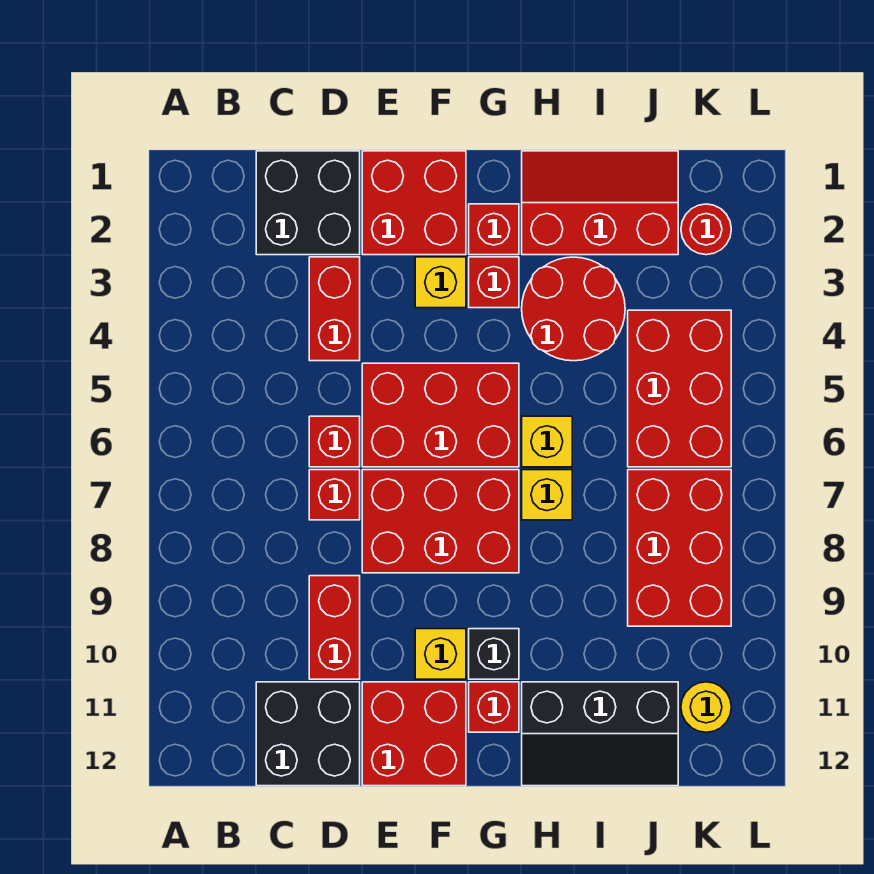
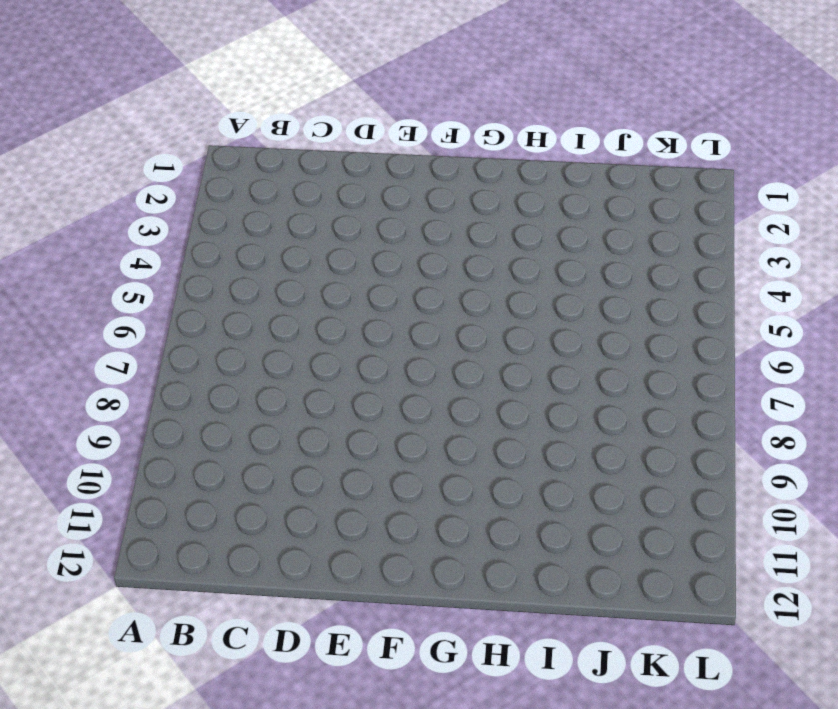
none -> black brick C1:D2 level 1
none -> black brick C11:D12 level 1
none -> red brick D3:D4 level 1

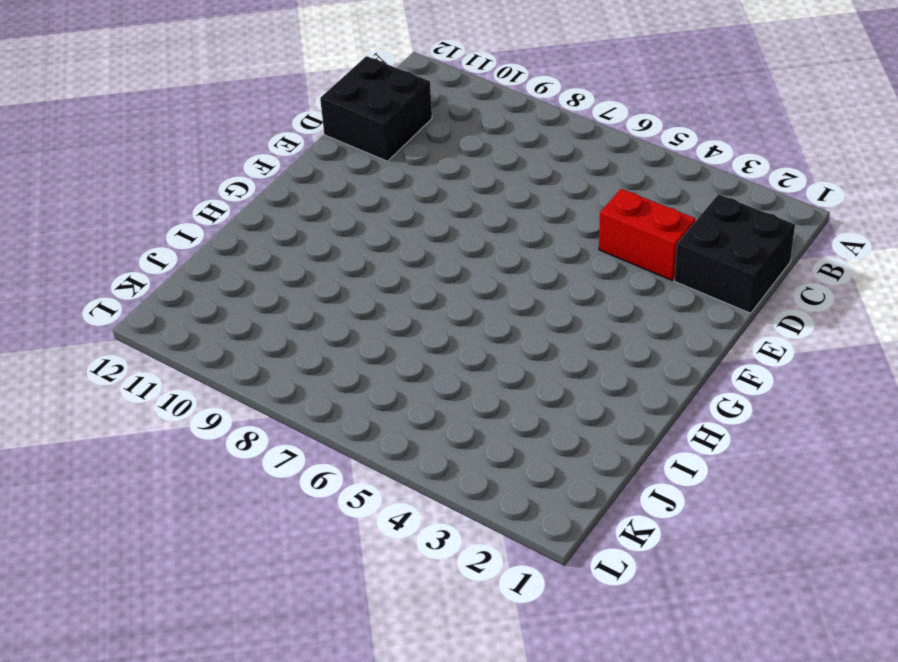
none -> red brick D6 level 1
none -> red brick D7 level 1
none -> red brick D9:D10 level 1

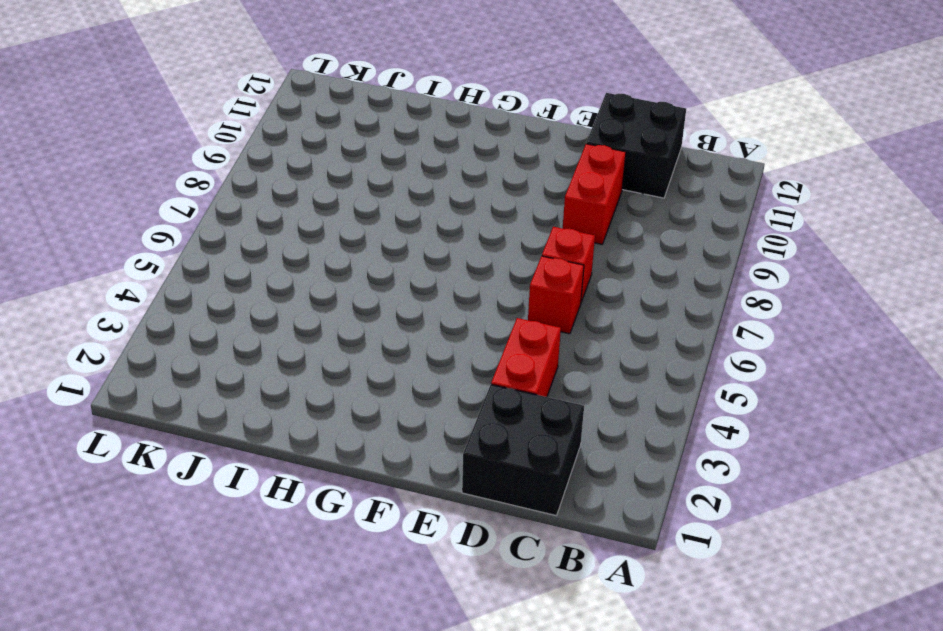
none -> red brick E1:F2 level 1
none -> red brick E5:G6 level 1
none -> red brick E7:G8 level 1

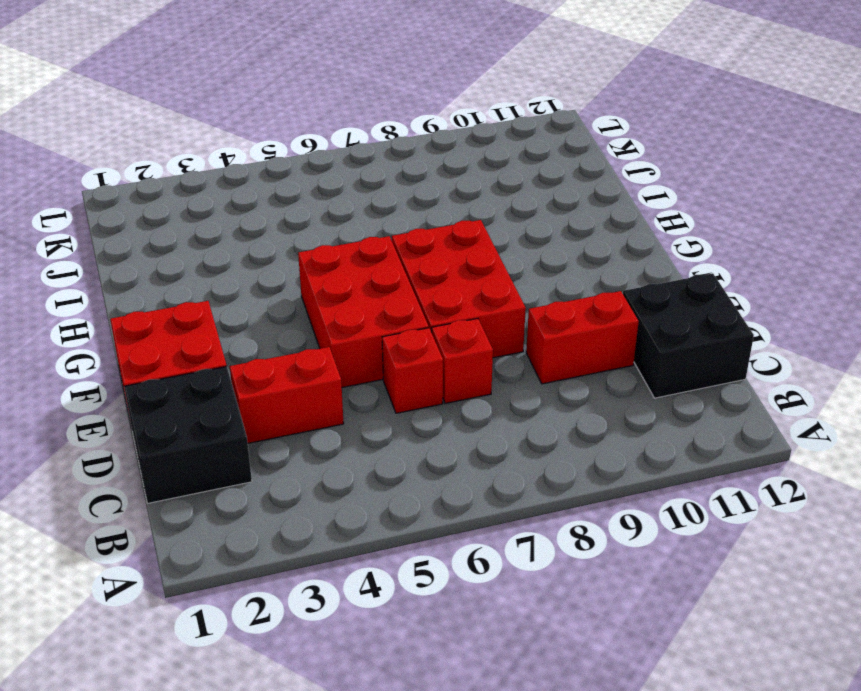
none -> red brick E11:F12 level 1
none -> yellow brick F3 level 1
none -> yellow brick F10 level 1

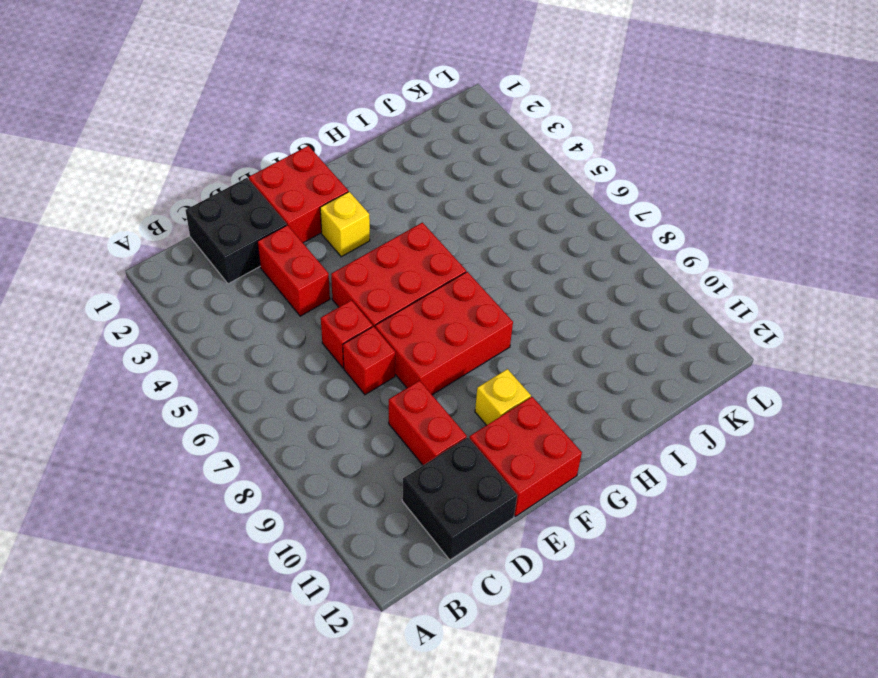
none -> red brick G2 level 1
none -> red brick G3 level 1
none -> black brick G10 level 1

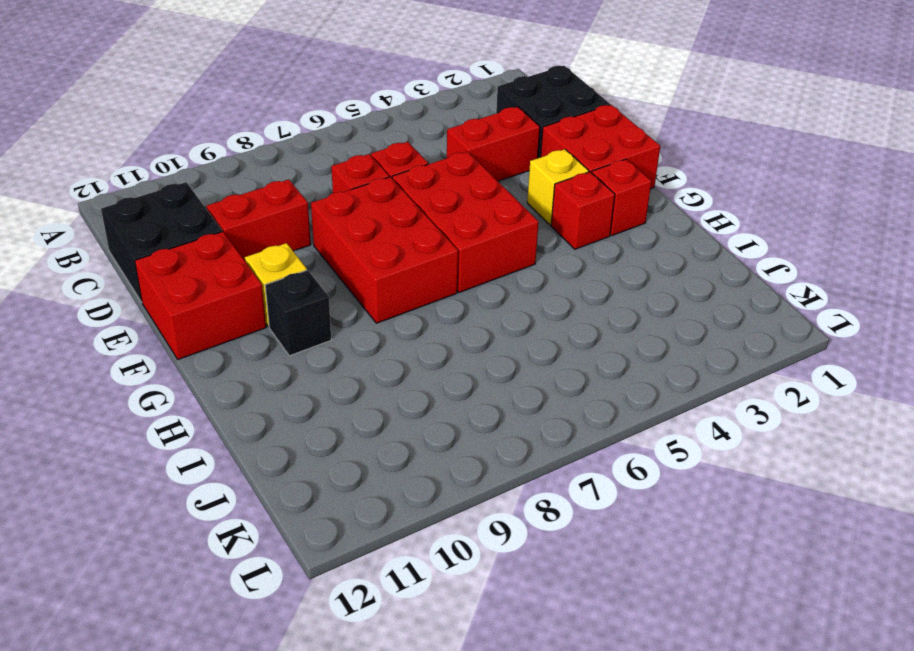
none -> red brick G11 level 1
none -> red slope H1:J2 level 1 top 2
none -> red round brick H3:I4 level 1

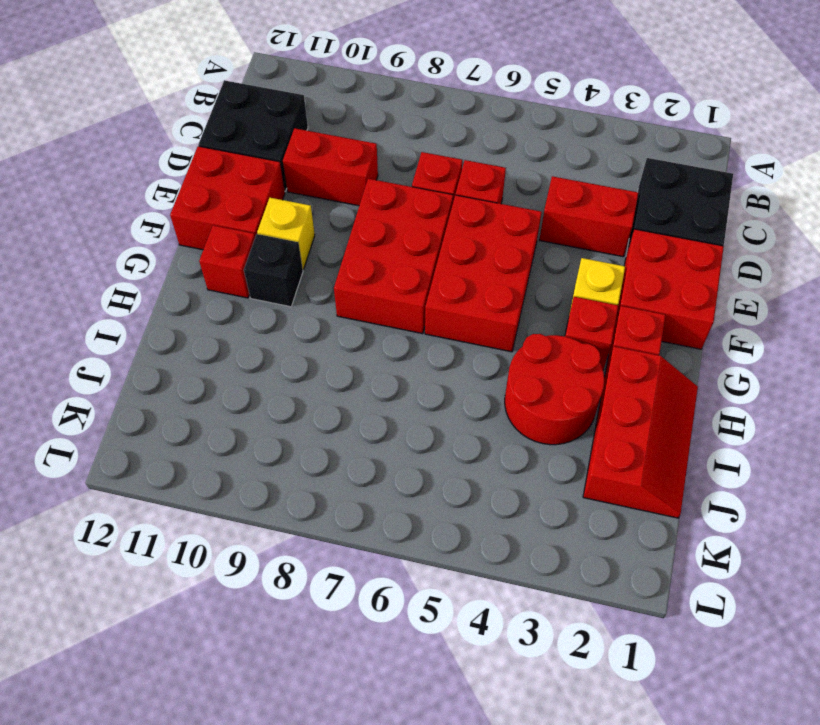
none -> yellow brick H6 level 1
none -> yellow brick H7 level 1
none -> black slope H11:J12 level 1 top 11

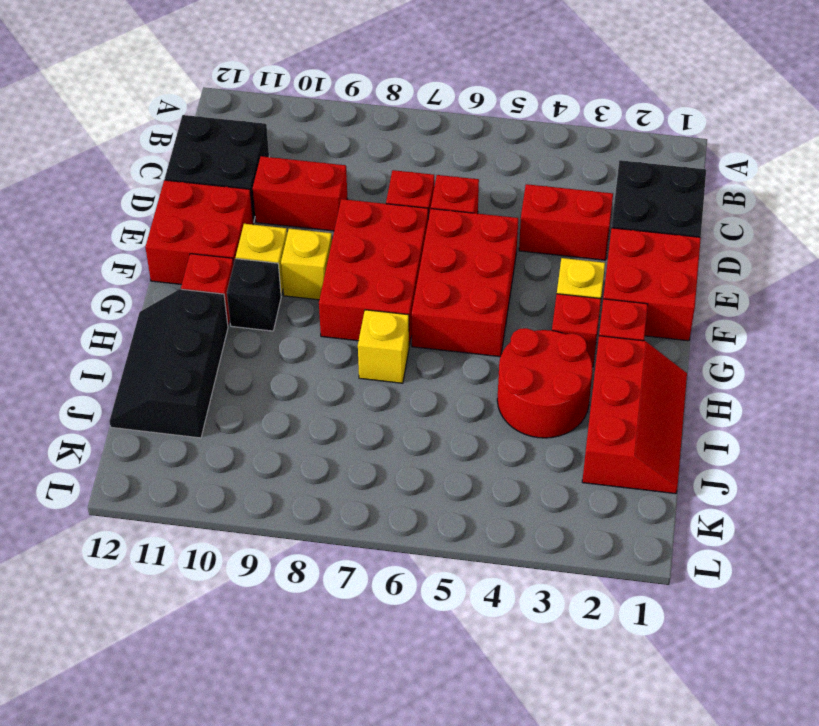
yellow brick F9 level 1 -> yellow brick H6 level 1
none -> red brick J4:K6 level 1
none -> red brick J7:K9 level 1
none -> red round brick K2 level 1

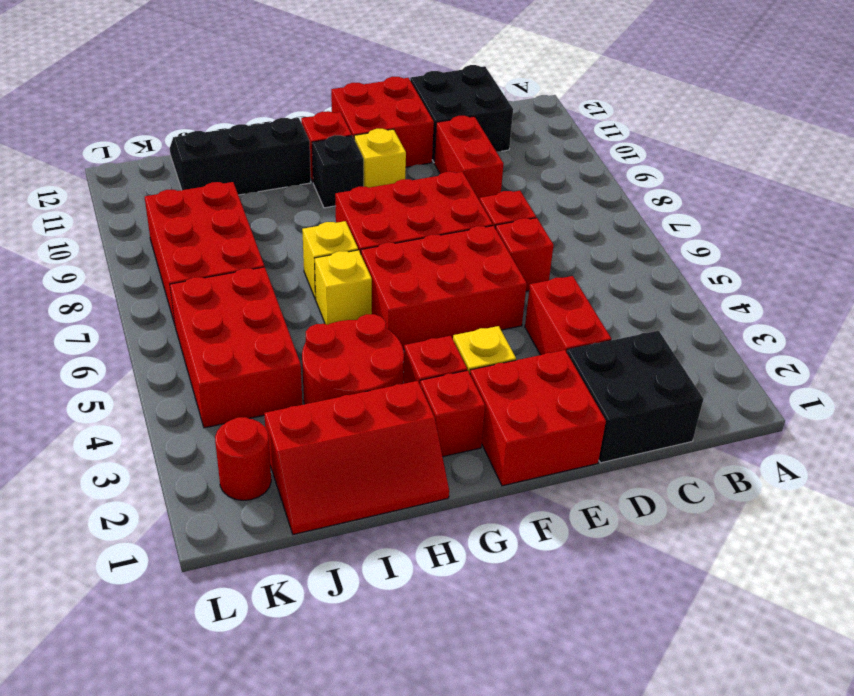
none -> yellow round brick K11 level 1

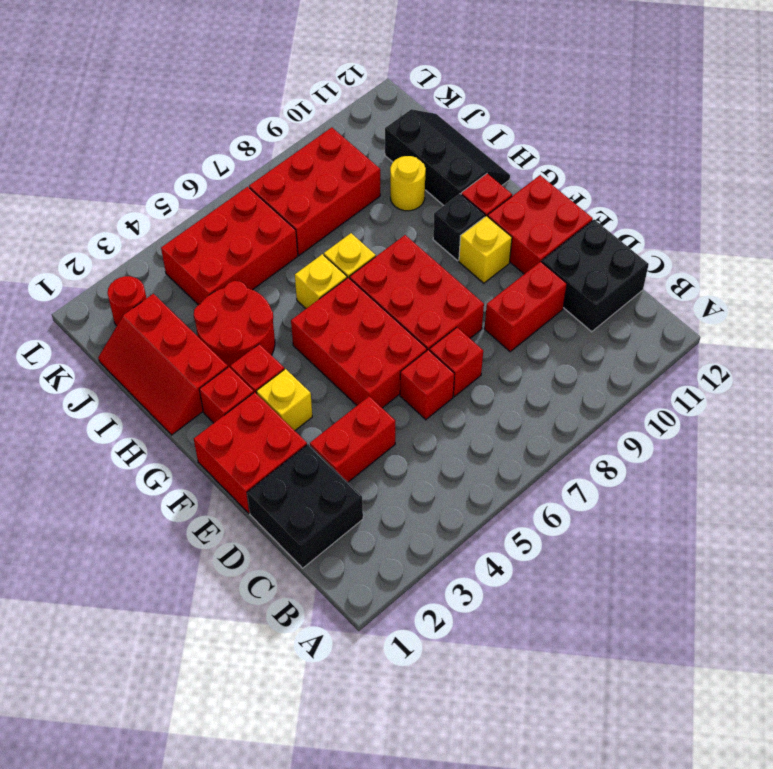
yellow round brick I10 level 1 -> yellow round brick K11 level 1

